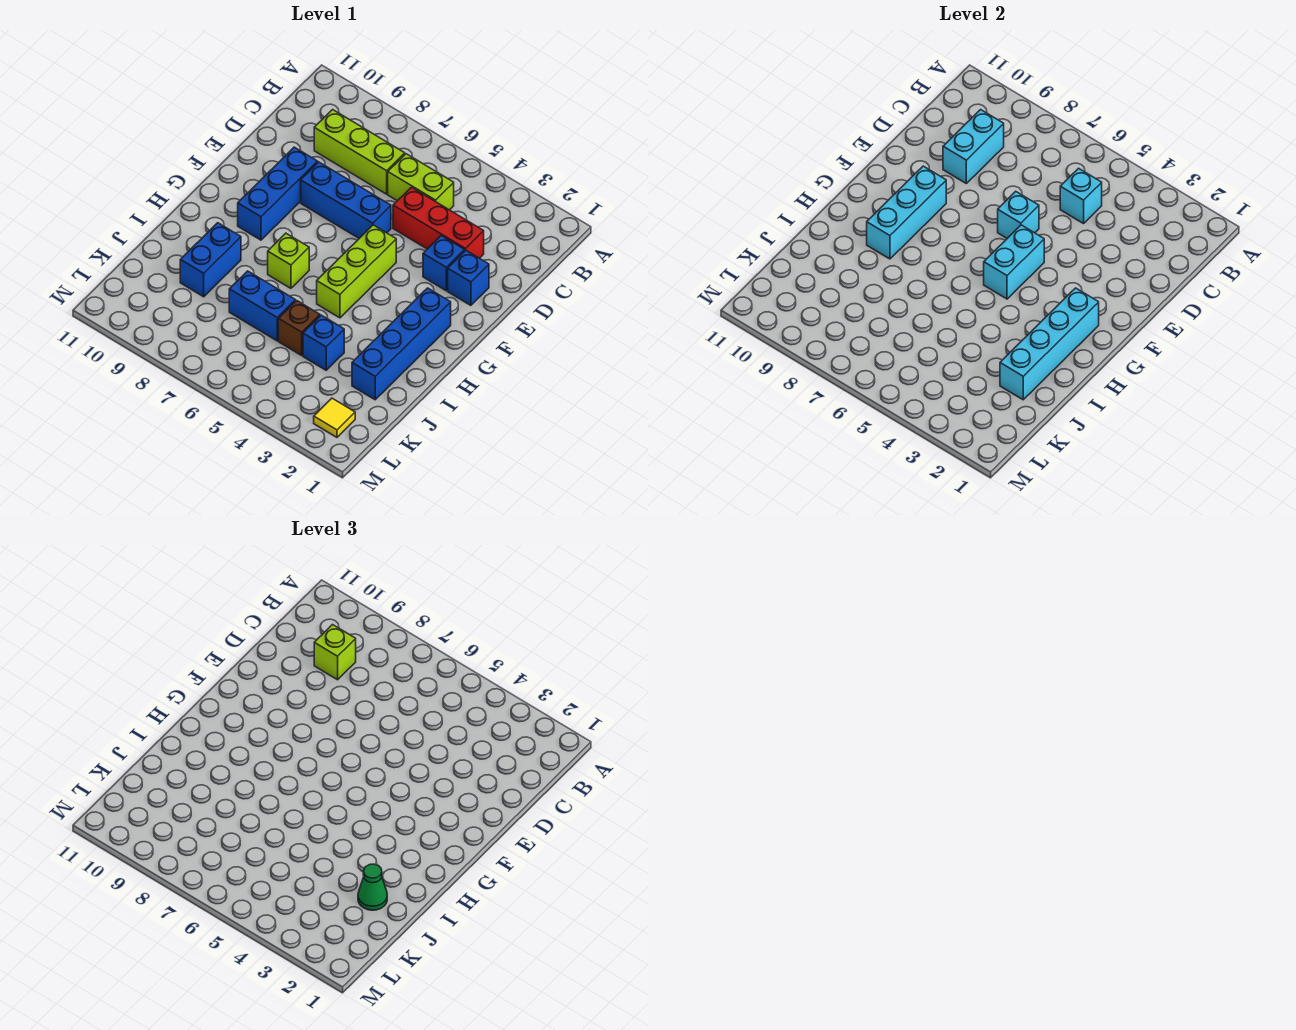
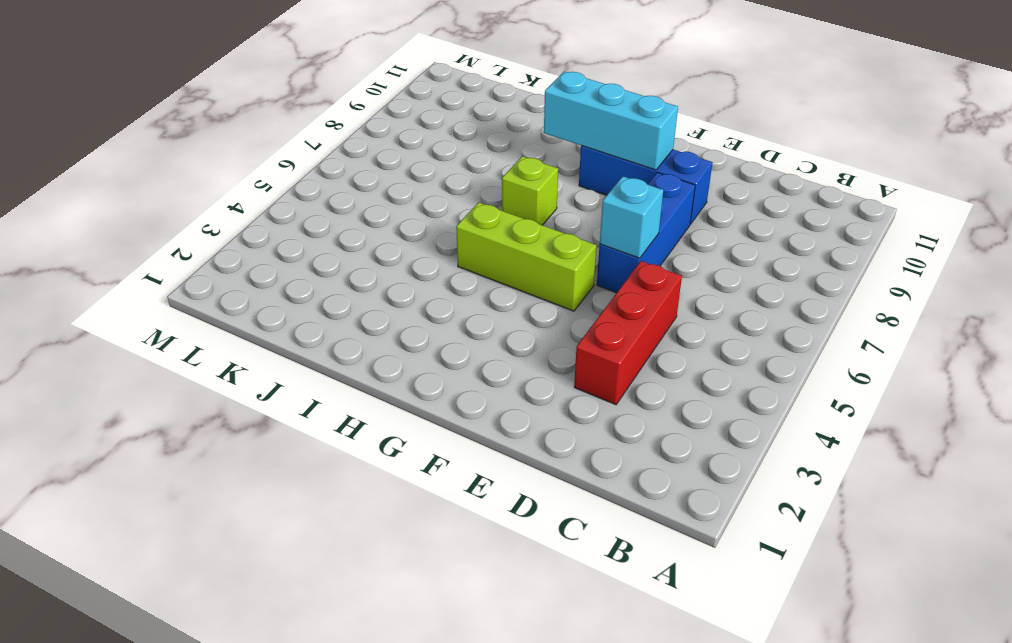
none -> lime brick C5:C6 level 1
none -> lime brick C7:C9 level 1
none -> blue brick E2 level 1

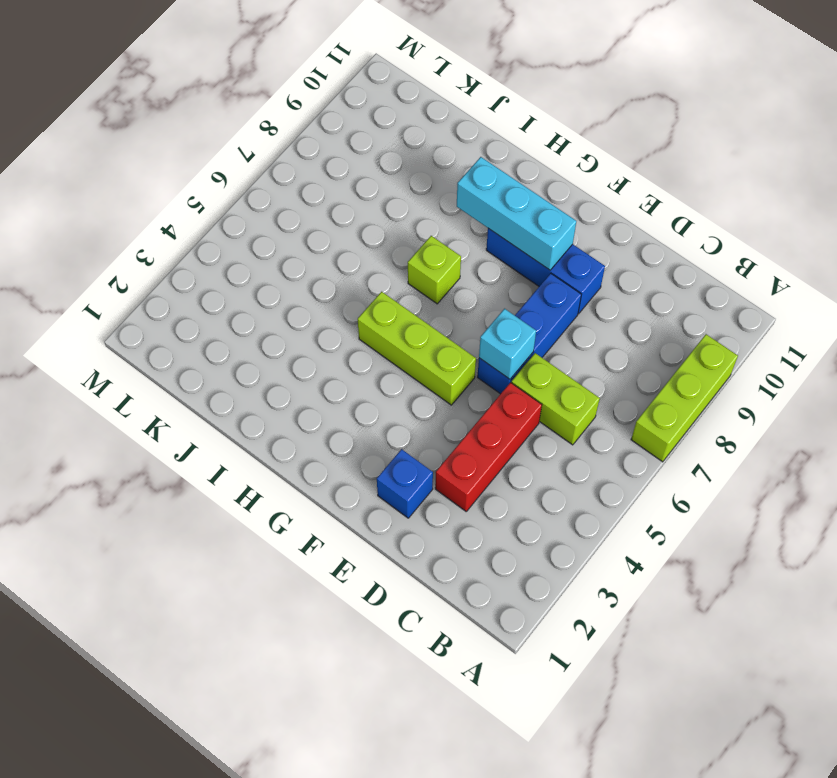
lime brick A7:A9 level 1 -> lime brick C7:C9 level 1
lime brick C6:D6 level 1 -> lime brick C5:C6 level 1
none -> blue brick E3 level 1
none -> blue brick G2:J2 level 1
none -> blue brick I9:J9 level 1

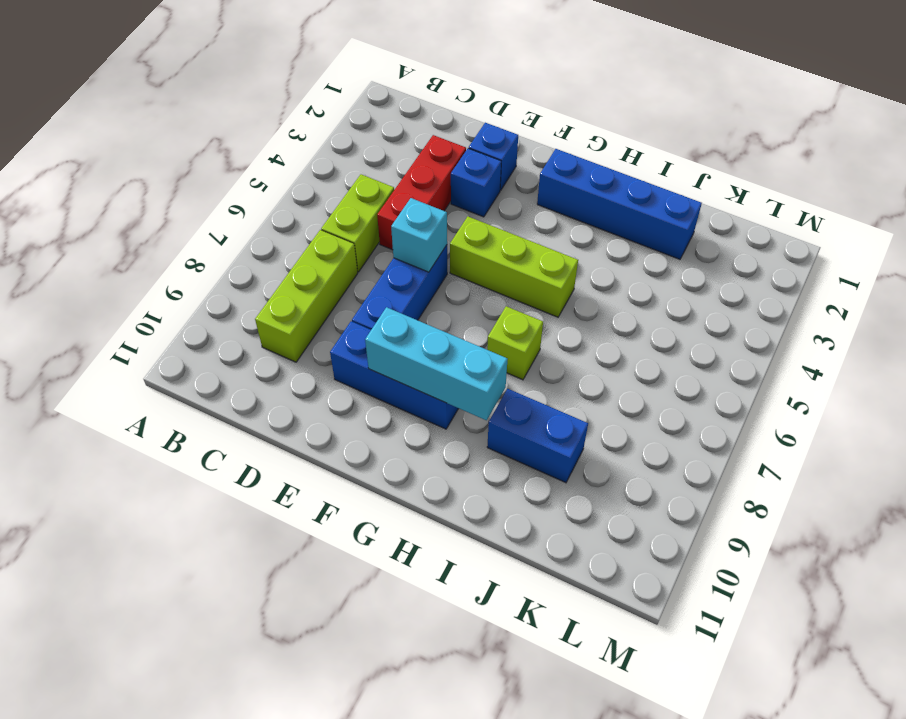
none -> blue brick J4 level 1
none -> brown brick J5 level 1
none -> blue brick J6:J7 level 1

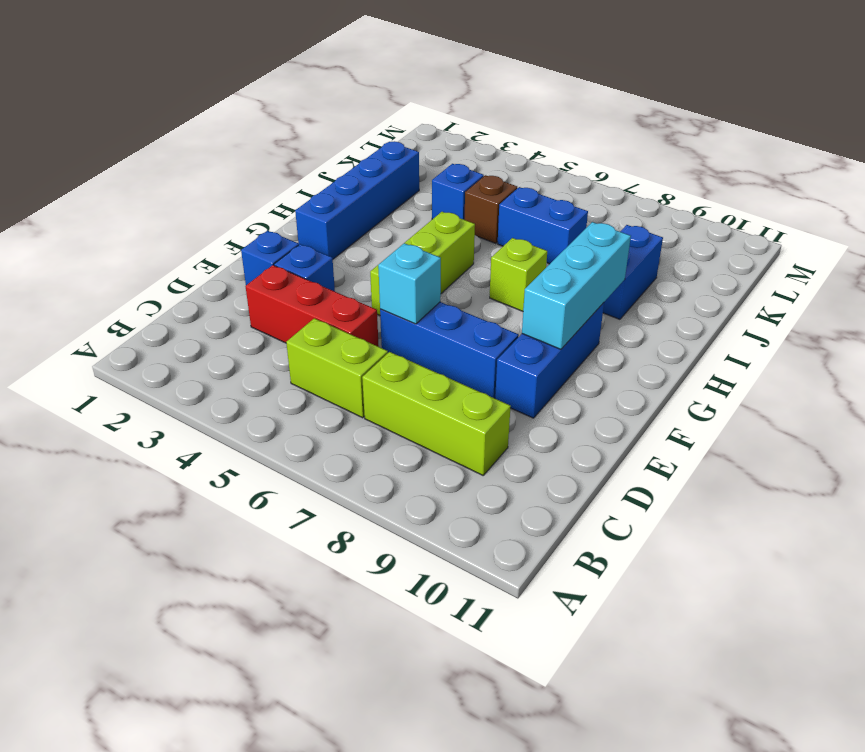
none -> yellow tile L2 level 1
none -> cyan brick C5 level 2
none -> cyan brick C9:D9 level 2

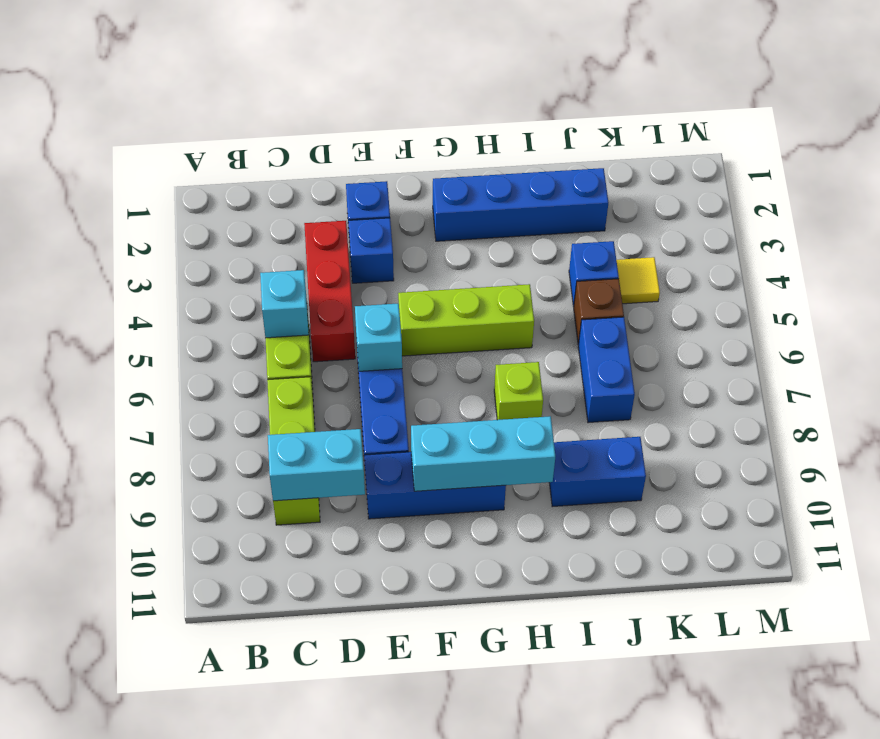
yellow tile K4 level 1 -> yellow tile L2 level 1
none -> cyan brick F5:G5 level 2
none -> cyan brick G2:J2 level 2
none -> lime brick C9 level 3

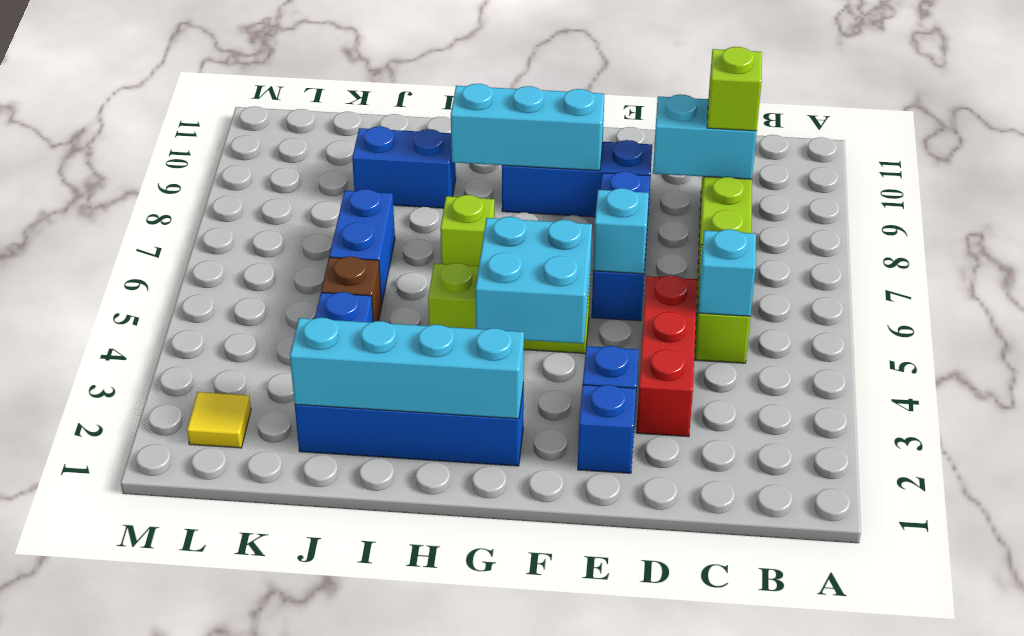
cyan brick F4:G5 level 2 -> cyan brick F5:G5 level 2
none -> green cone J2 level 3

